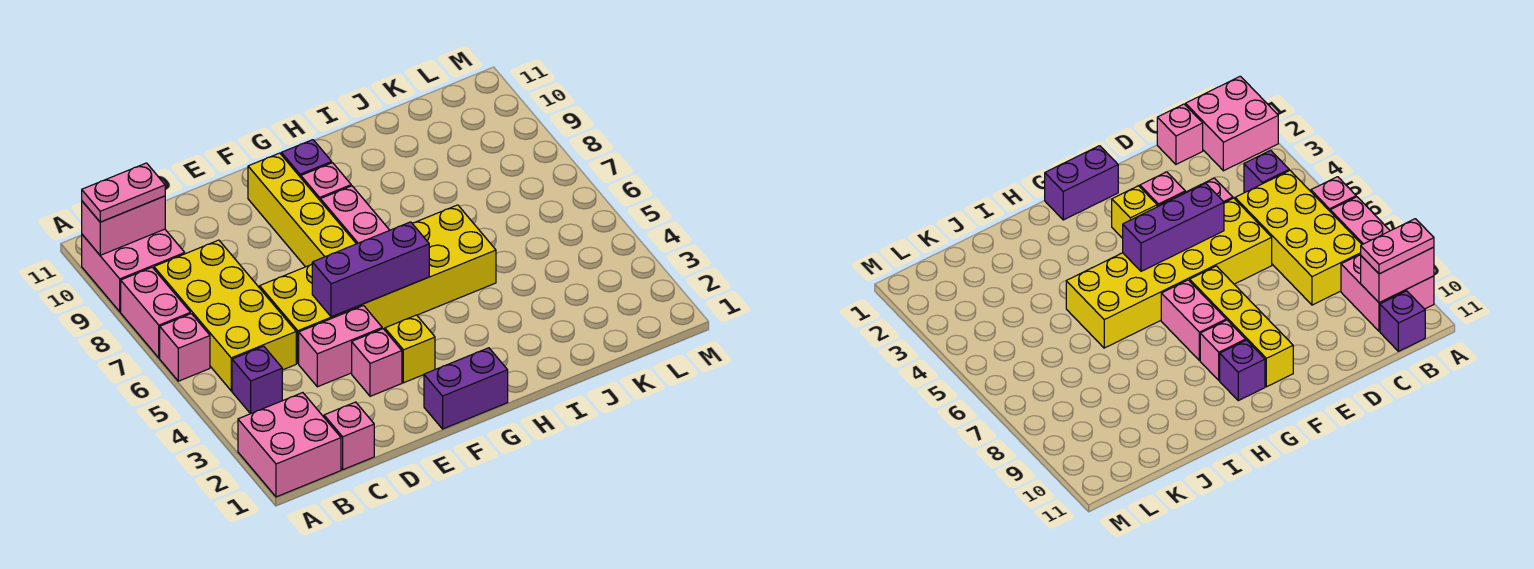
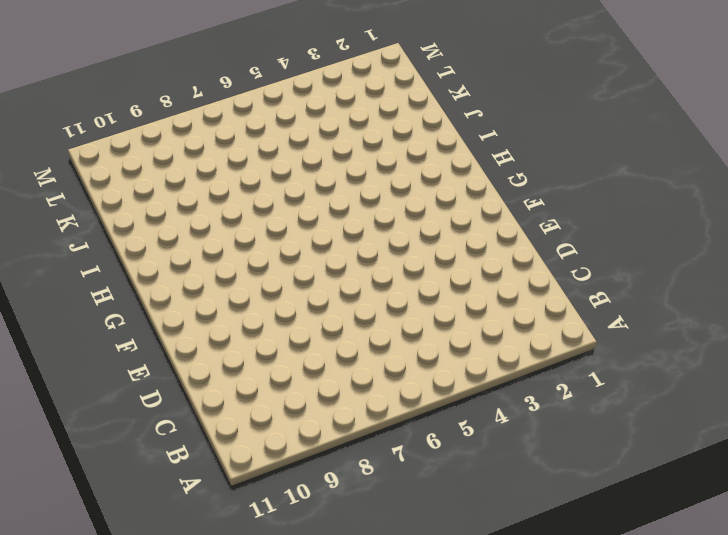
none -> pink brick A1:B2 level 1
none -> pink brick A6 level 1
none -> pink brick A7:A8 level 1

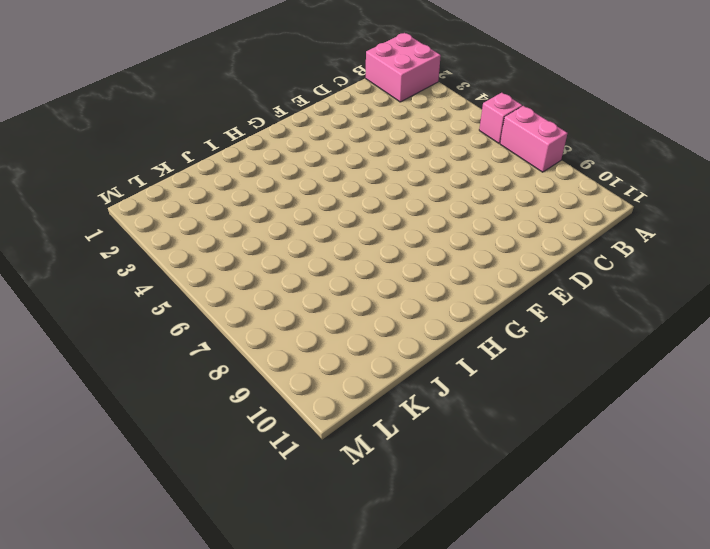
none -> pink brick A9:B10 level 1
none -> purple brick B4 level 1
none -> yellow brick B5:C8 level 1

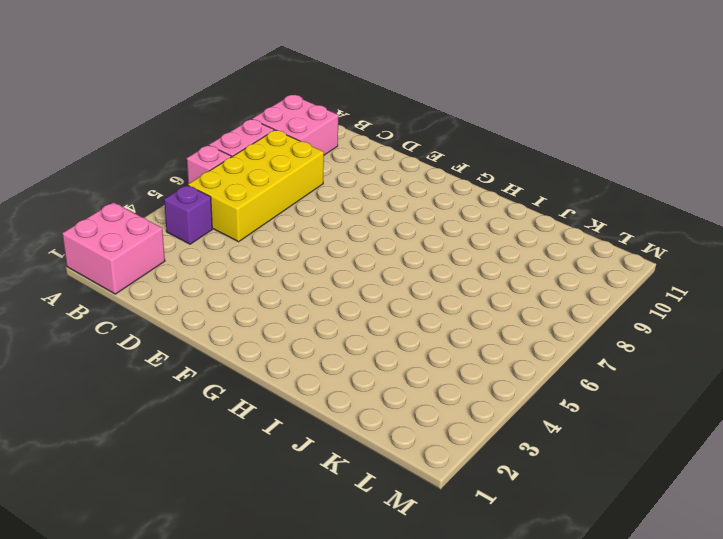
none -> purple brick B11 level 1
none -> pink brick C1 level 1
none -> pink brick D4:E4 level 1

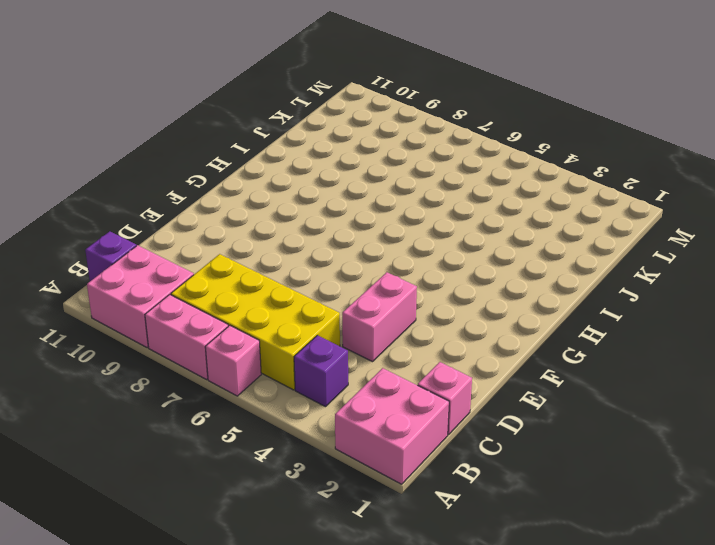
none -> yellow brick D5:I6 level 1
none -> pink brick E3 level 1
none -> purple brick F1:G1 level 1

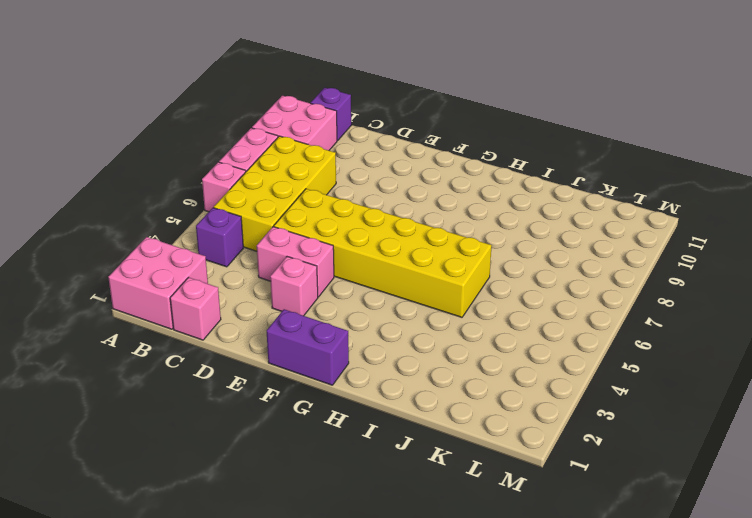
none -> yellow brick F3 level 1
none -> yellow brick F7:F10 level 1
none -> pink brick G7:G8 level 1

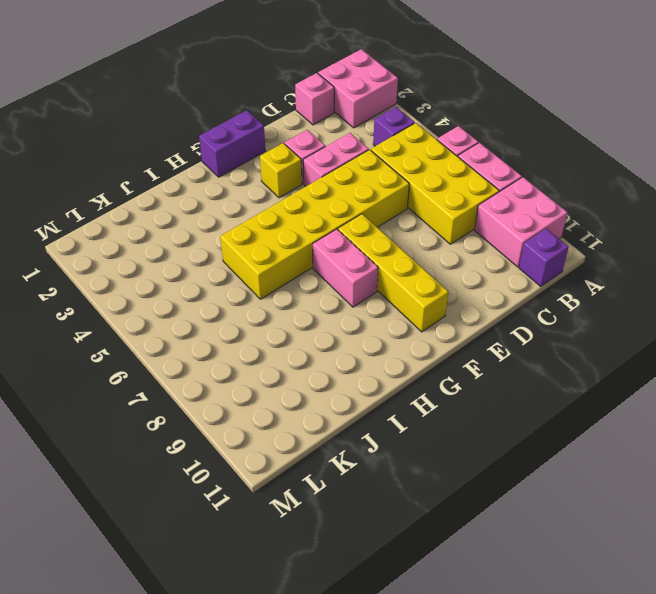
none -> pink brick G9 level 1
none -> purple brick G10 level 1
none -> pink brick A10:B10 level 2

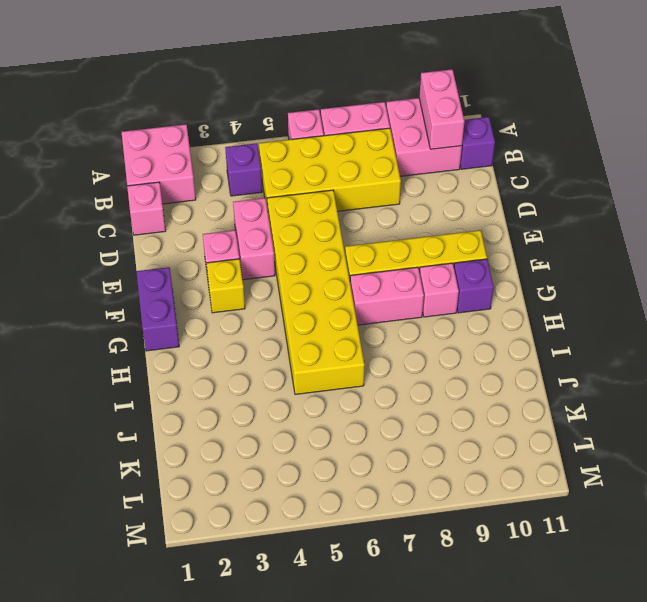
none -> purple brick E5:G5 level 2
none -> pink plate A10:B10 level 3

